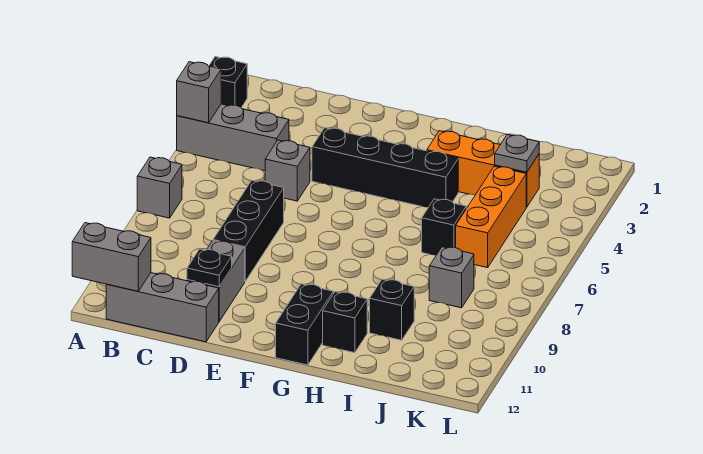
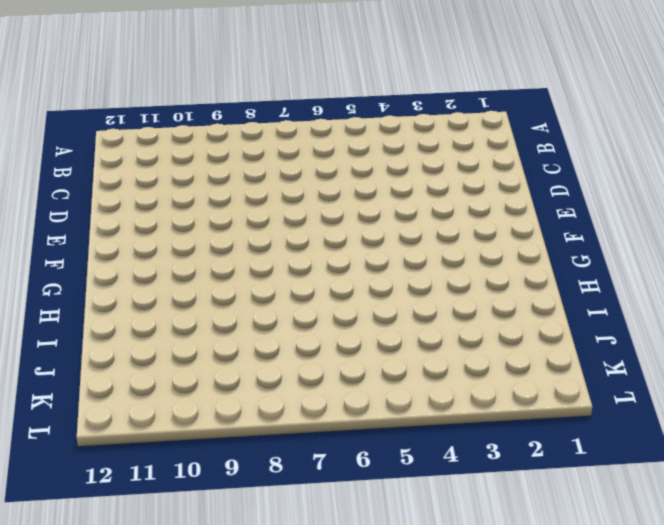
none -> black brick A2 level 1
none -> grey brick A4:C4 level 1
none -> grey brick A7 level 1

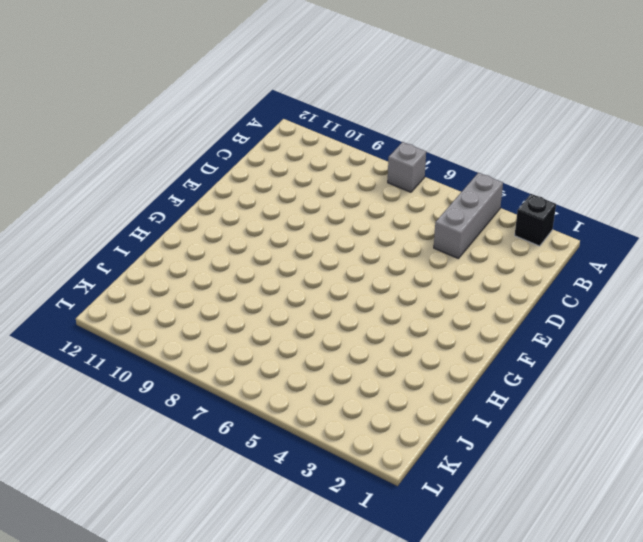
none -> grey brick B12:D12 level 1
none -> grey brick D5 level 1
none -> black brick D7:D9 level 1

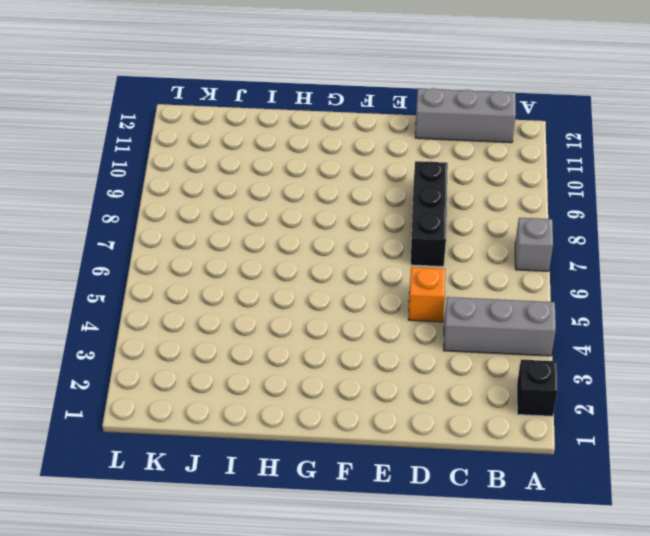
orange brick D5 level 1 -> grey brick D5 level 1
none -> grey brick D10:D11 level 1
none -> black brick E4:H4 level 1
none -> black brick G11:G12 level 1

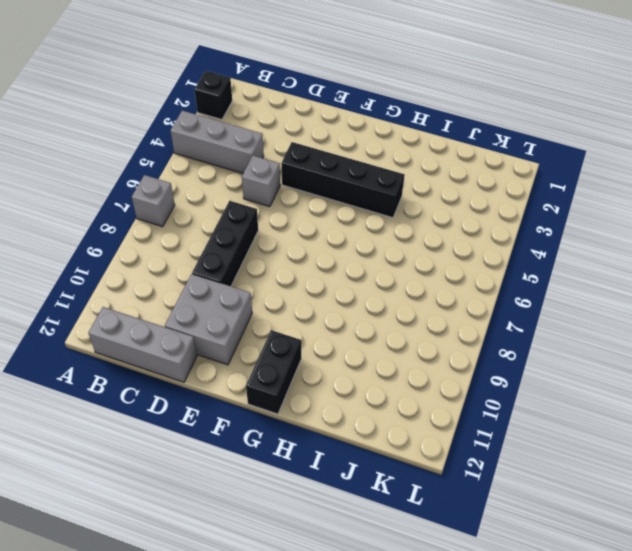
grey brick D10:E11 level 1 -> grey brick D10:D11 level 1
none -> orange brick H3:J3 level 1
none -> black brick H11 level 1
none -> black brick I6 level 1

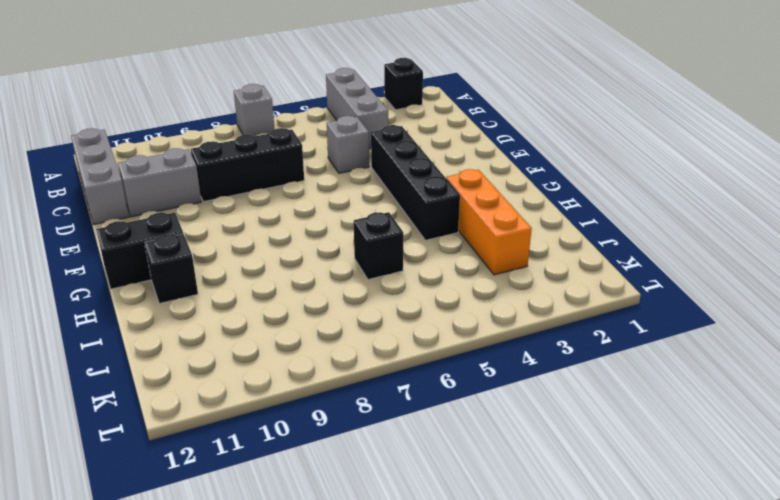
none -> black brick I10 level 1
none -> orange brick J4:J6 level 1
none -> grey brick J8 level 1

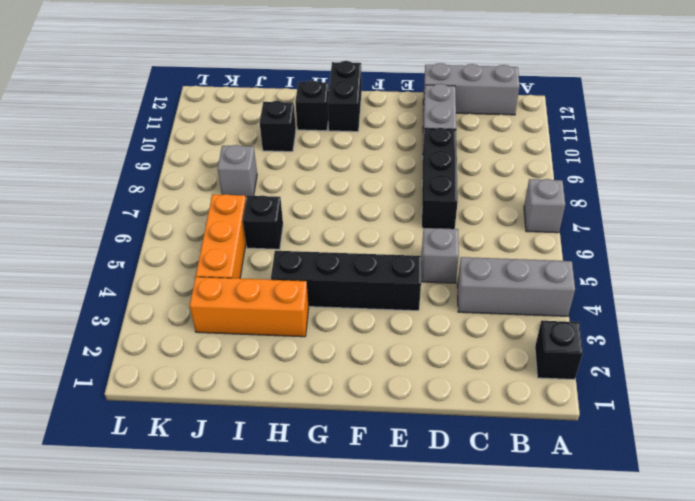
none -> grey brick A4 level 2
none -> grey brick A12:B12 level 2
none -> black plate D11 level 2

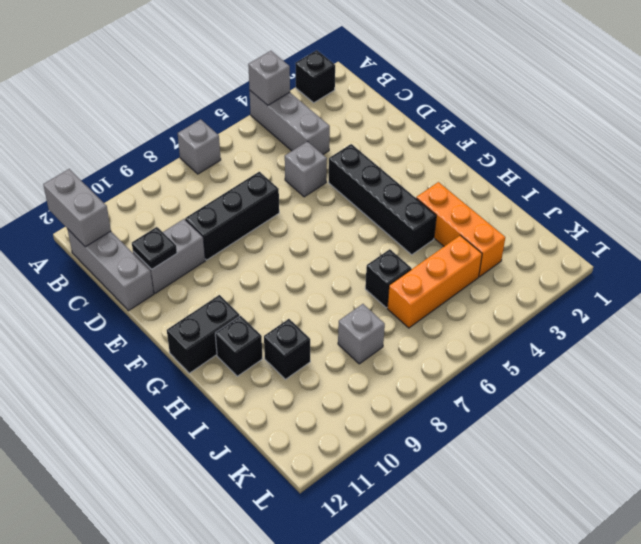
none -> grey plate J3 level 2

